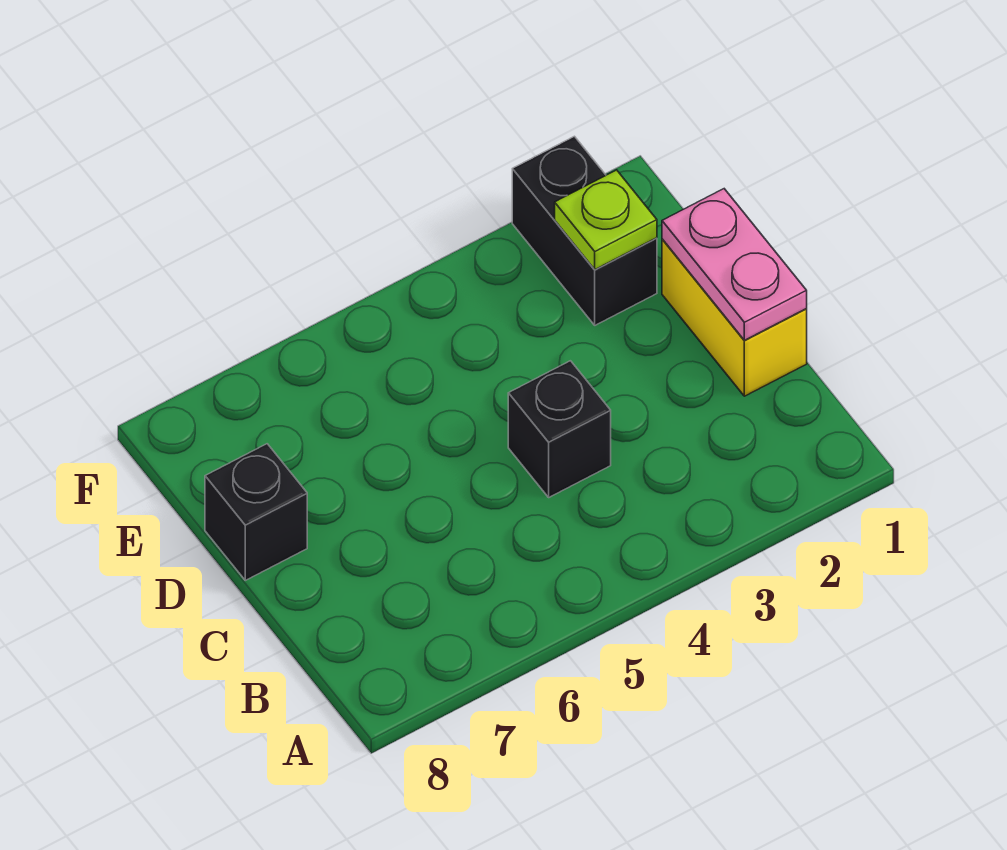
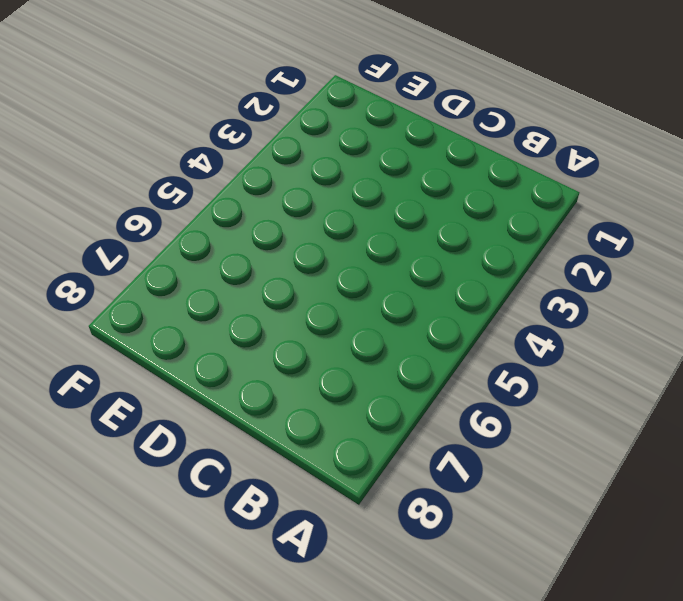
none -> yellow brick C1:D1 level 1
none -> black brick C4 level 1

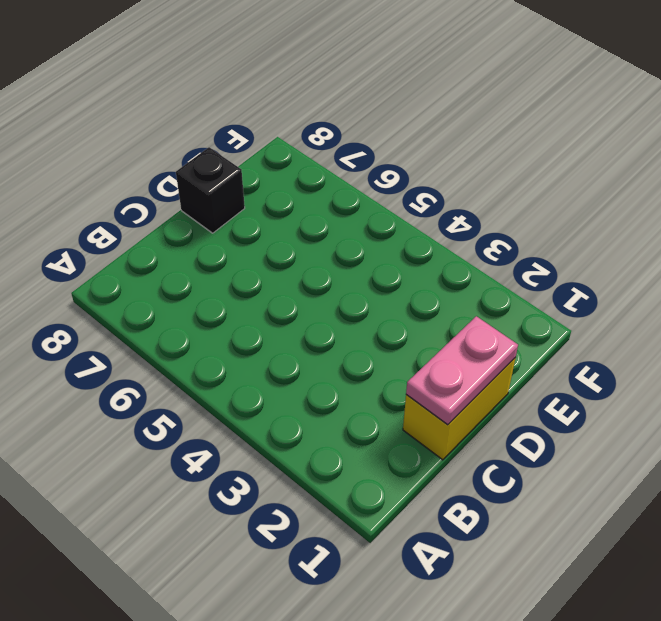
none -> black brick C4 level 1
none -> black brick E2:F2 level 1

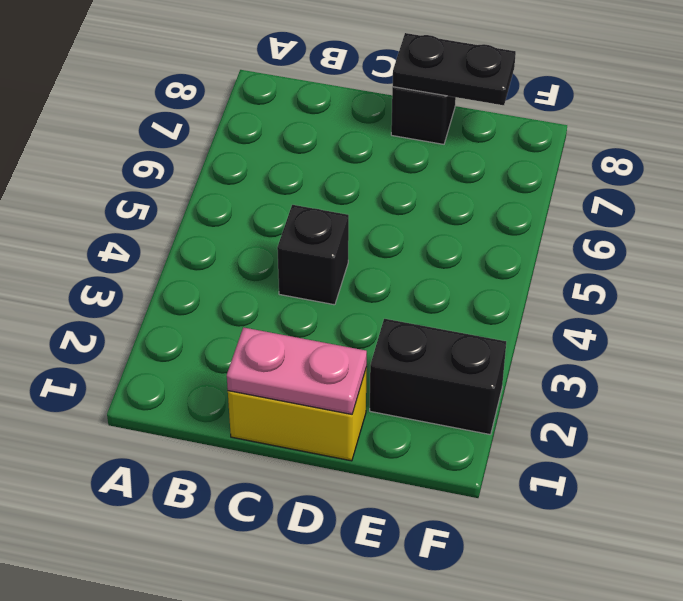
black plate D8:E8 level 2 -> none
none -> lime plate E2 level 2

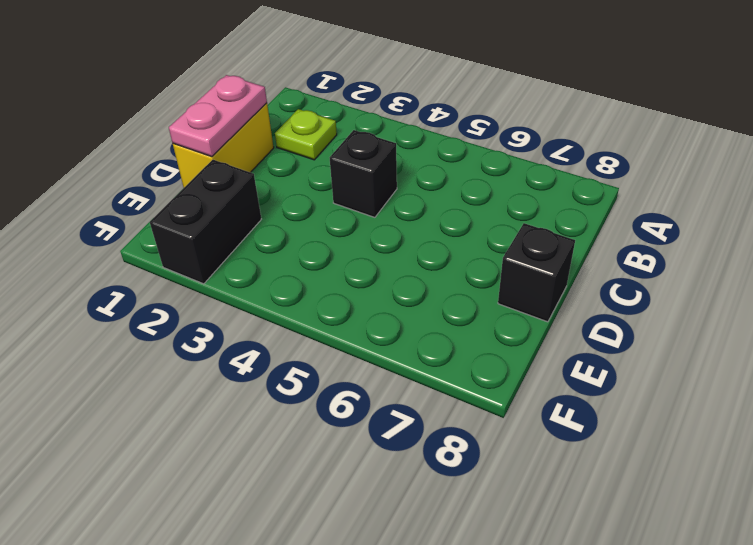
lime plate B2 level 1 -> lime plate E2 level 2

